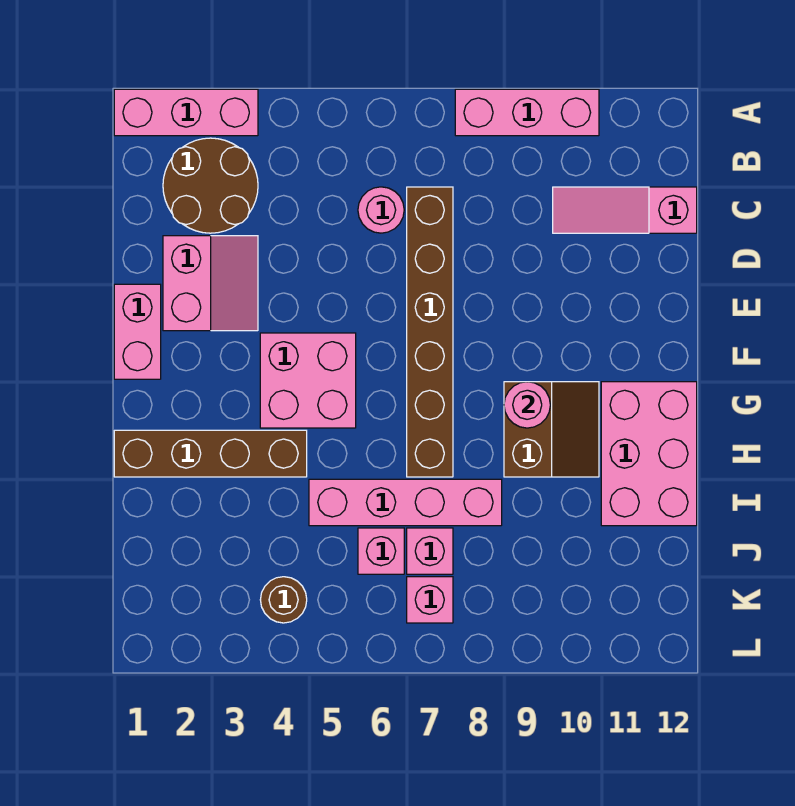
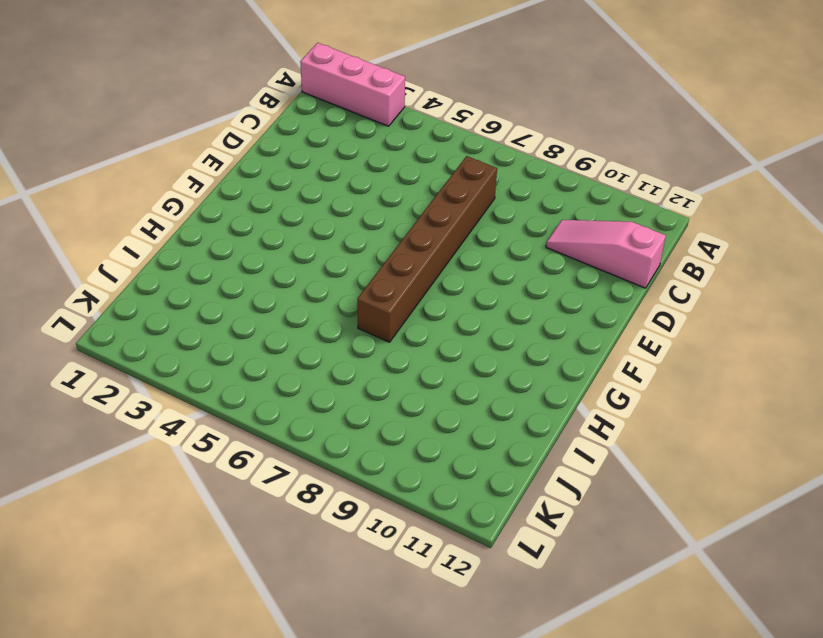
none -> pink brick A8:A10 level 1
none -> brown round brick B2:C3 level 1
none -> pink round brick C6 level 1

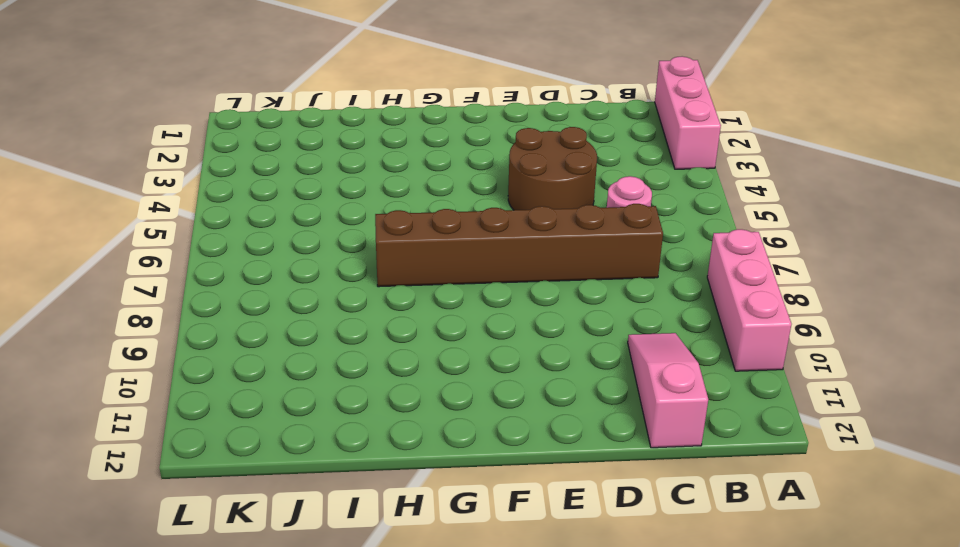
brown round brick D4:E5 level 1 -> brown round brick B2:C3 level 1
none -> pink slope D2:E3 level 1 top 2
none -> pink brick E1:F1 level 1
none -> pink brick F4:G5 level 1

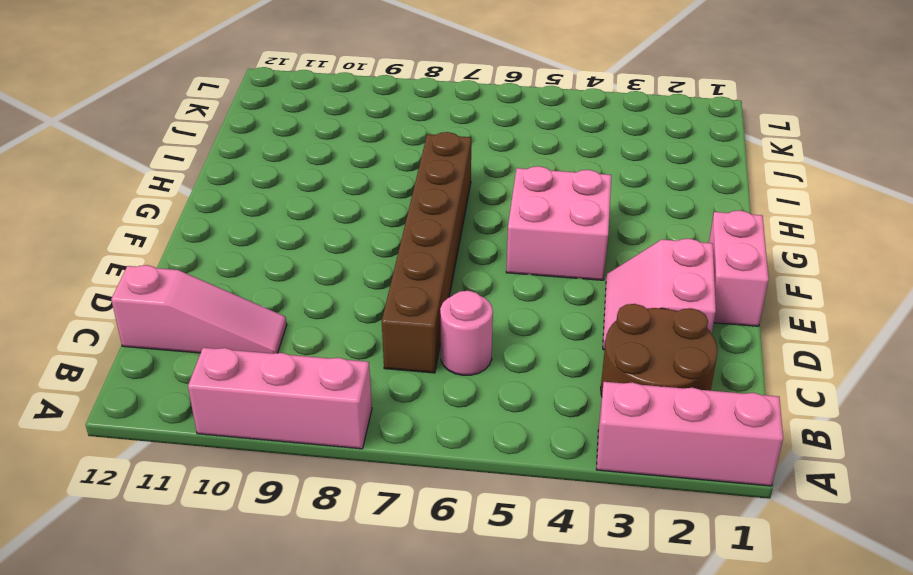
none -> brown slope G9:H10 level 1 top 9
none -> pink brick G11:I12 level 1
none -> brown brick H1:H4 level 1

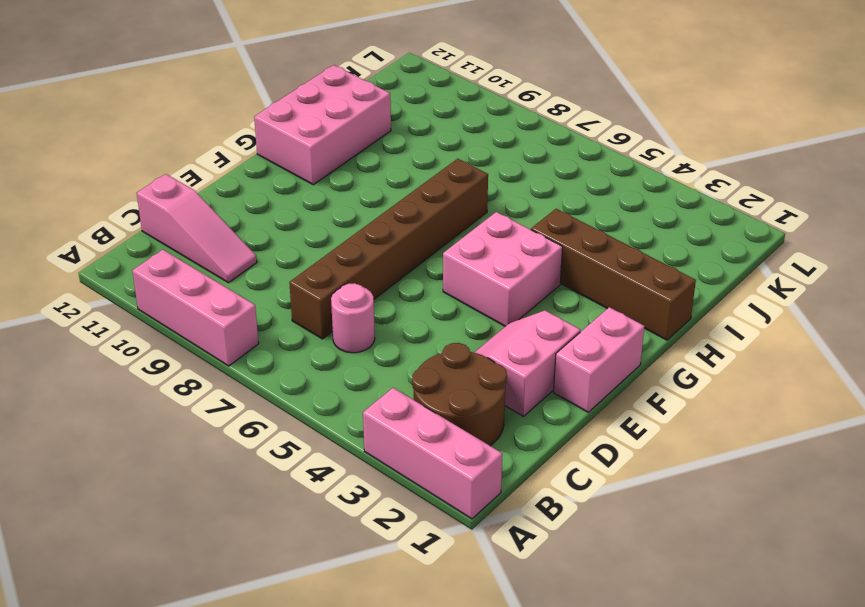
none -> brown slope G9:H10 level 1 top 9
none -> pink brick I5:I8 level 1
none -> pink brick J6 level 1

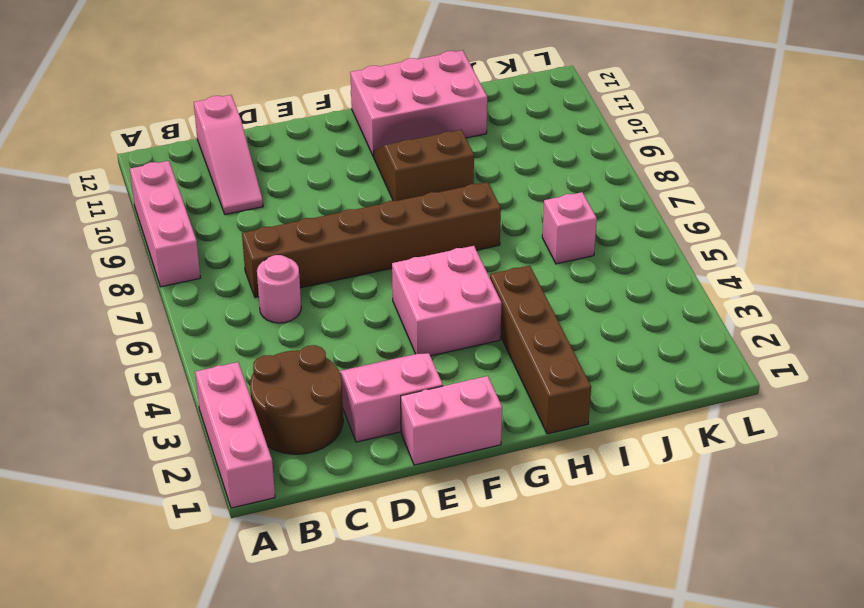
none -> pink brick I5:I8 level 1
none -> pink brick J7 level 1
none -> brown round brick K4 level 1

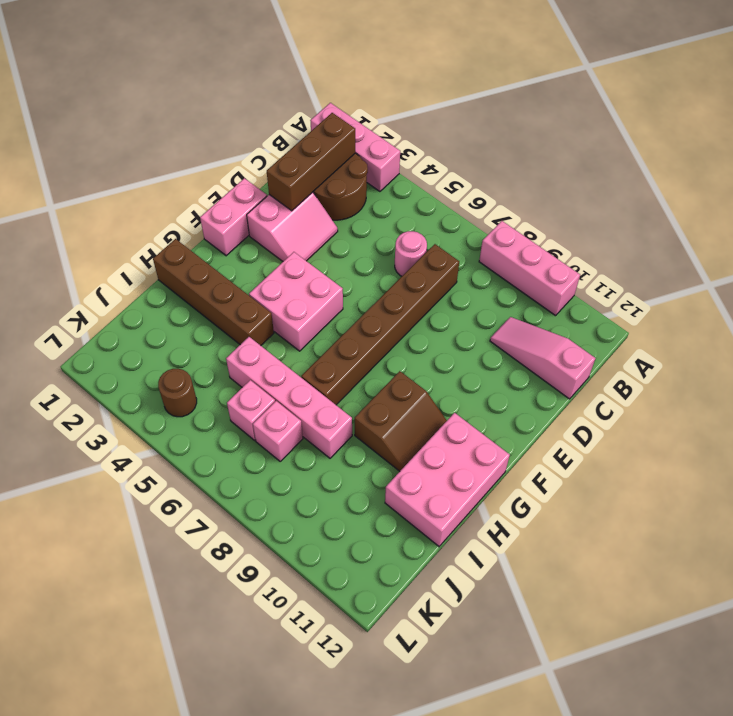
brown brick B2:D2 level 2 -> none
none -> pink brick K7 level 1
none -> pink round brick G9 level 2

